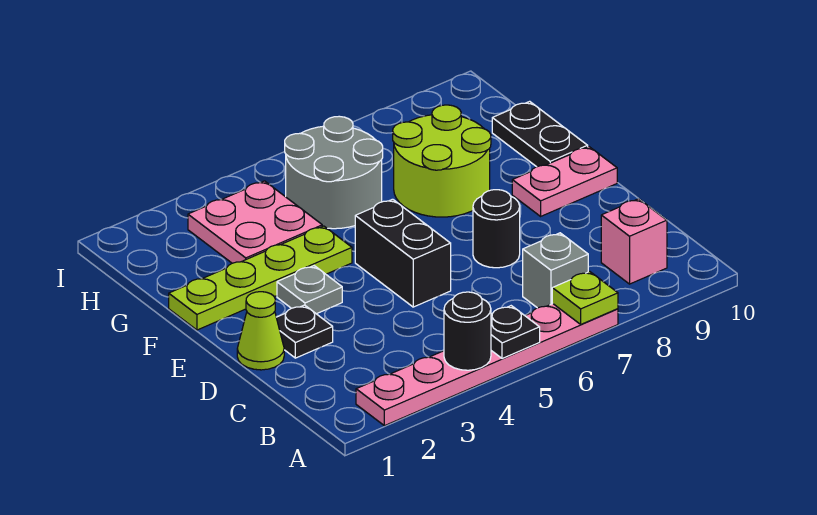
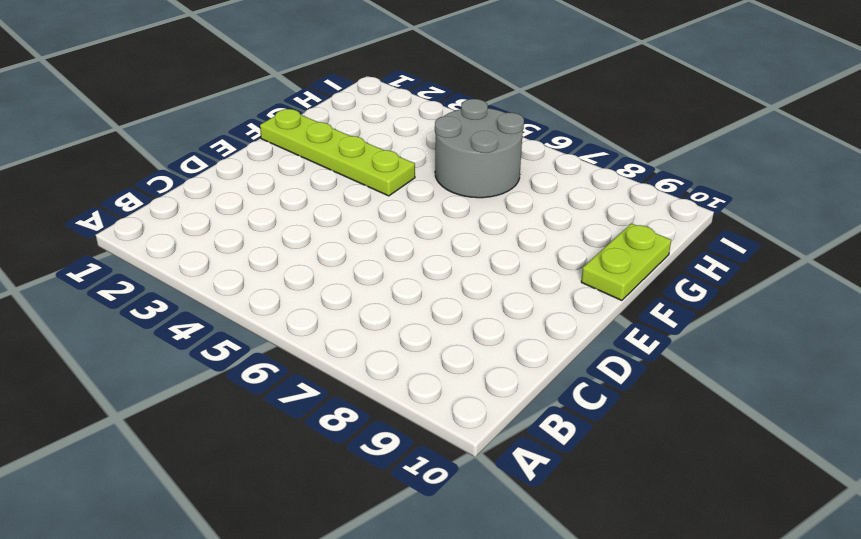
lime plate F10:G10 level 1 -> black plate F10:G10 level 1
none -> pink plate A2:A7 level 1
none -> grey brick B7 level 1
none -> pink brick B9 level 1

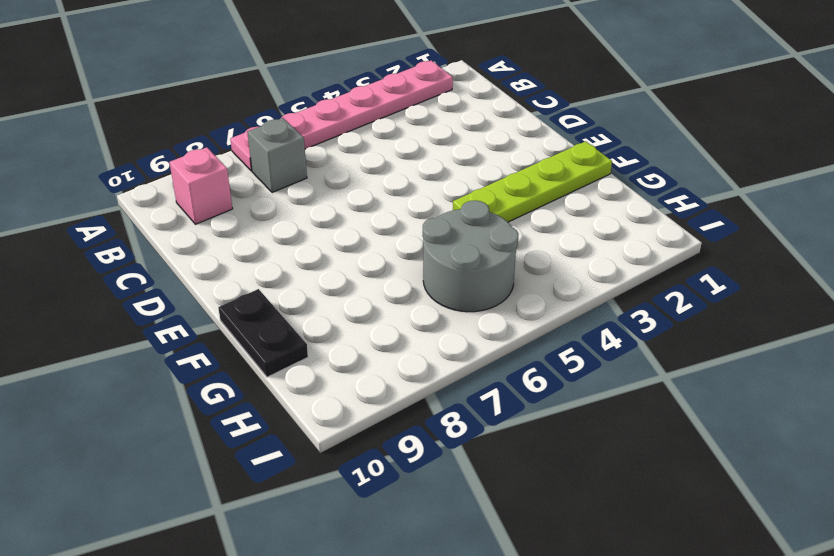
none -> lime cone D1 level 1
none -> black plate D2 level 1
none -> black brick D5:E5 level 1

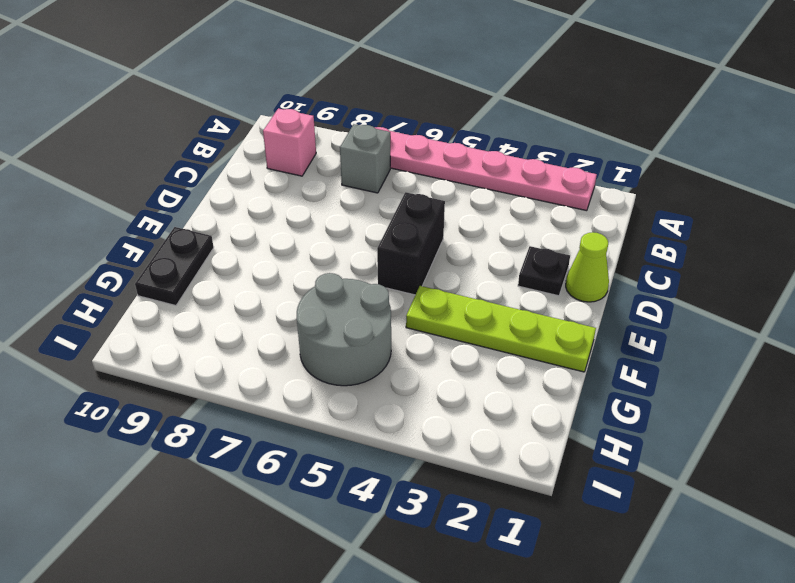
none -> black round brick D7 level 1
none -> grey plate E3 level 1
none -> pink plate E9:E10 level 1

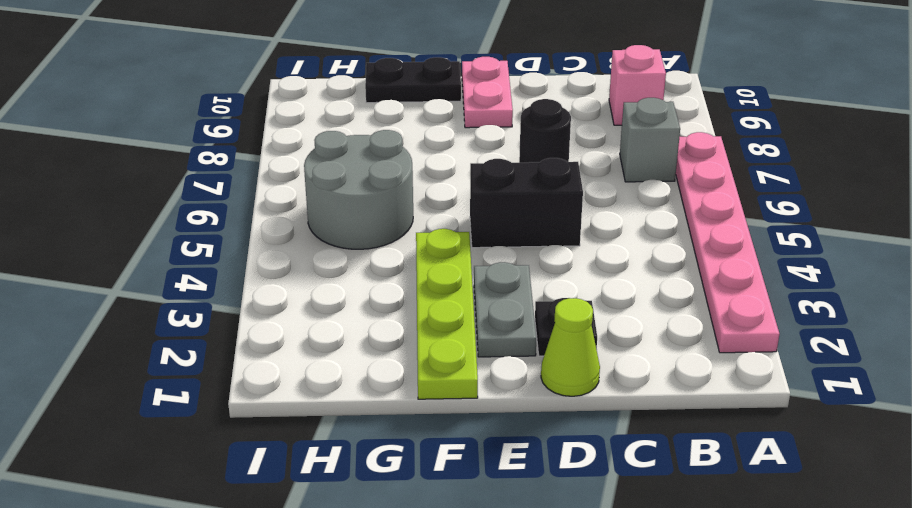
grey plate E2:E3 level 1 -> grey plate E3 level 1
none -> lime round brick F7:G8 level 1
none -> pink plate G3:H4 level 1
none -> black round brick A4 level 2

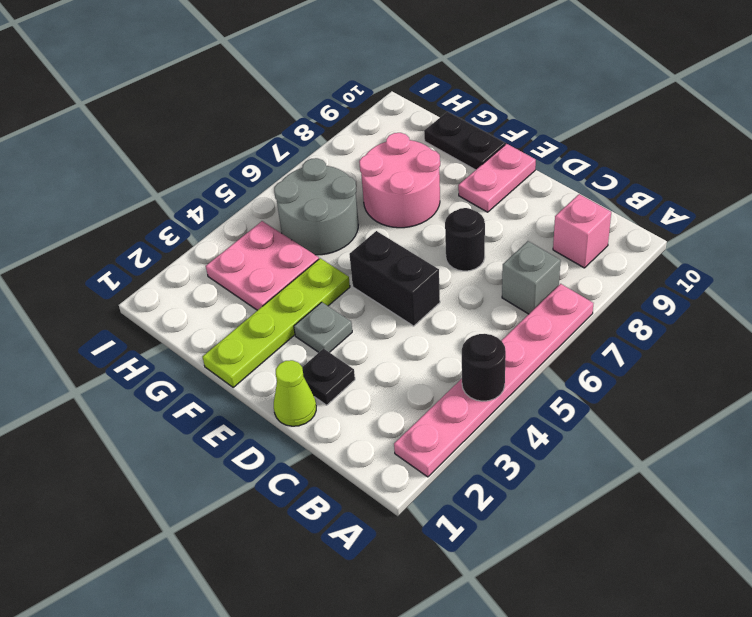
pink round brick F7:G8 level 1 -> lime round brick F7:G8 level 1
none -> black plate A5 level 2
none -> lime plate A7 level 2

